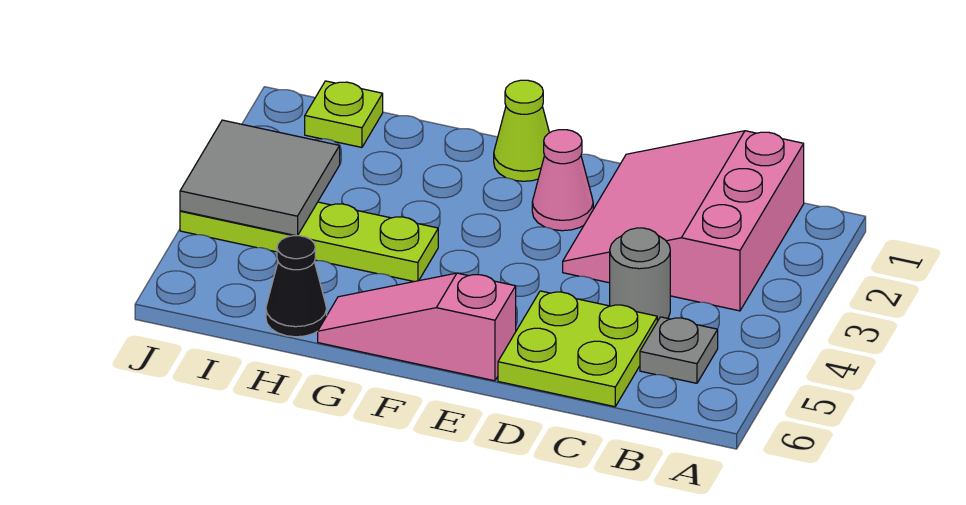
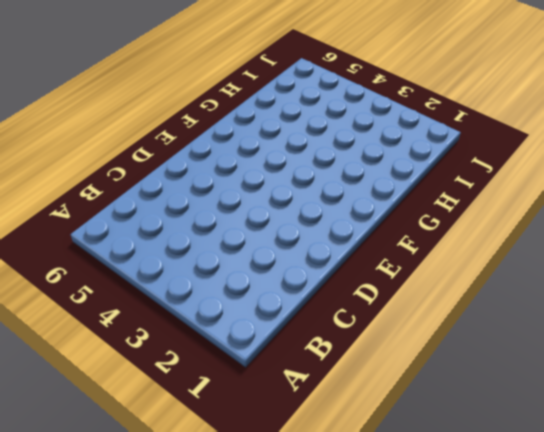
none -> pink slope B1:D3 level 1 top B
none -> grey plate B5 level 1

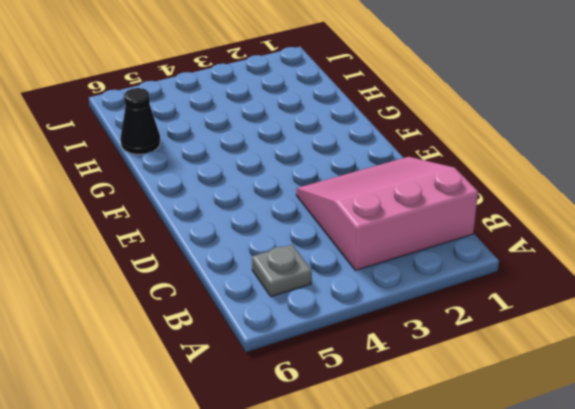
none -> grey round brick C4 level 1
none -> lime plate C5:D6 level 1

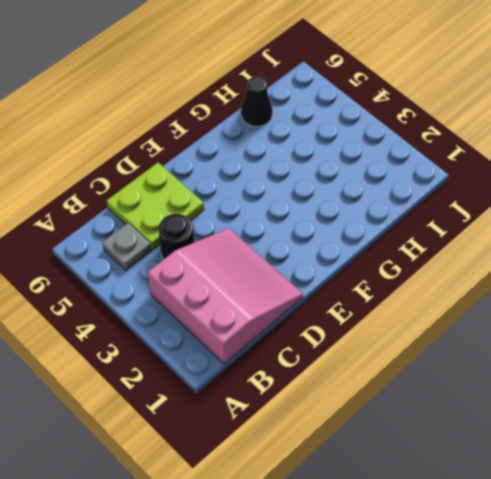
black round brick C4 level 1 -> grey round brick C4 level 1
none -> pink cone E2 level 1
none -> pink slope E6:G6 level 1 top E

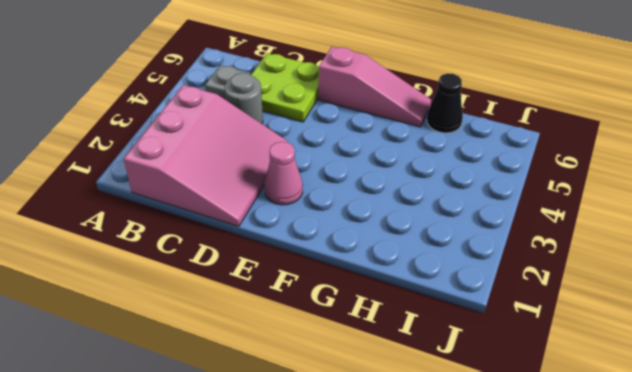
none -> lime cone F1 level 1
none -> lime plate G4:J4 level 1

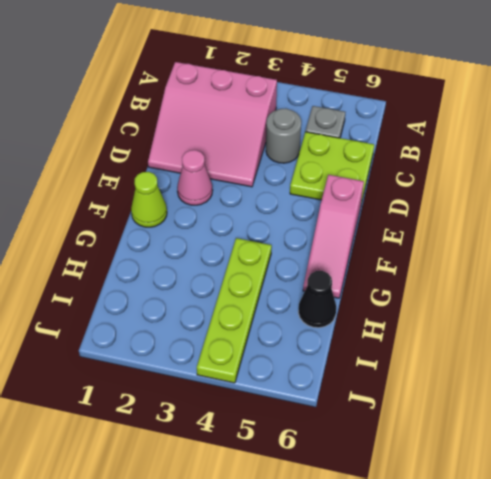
none -> lime plate I1 level 1
none -> grey tile I3:J4 level 2

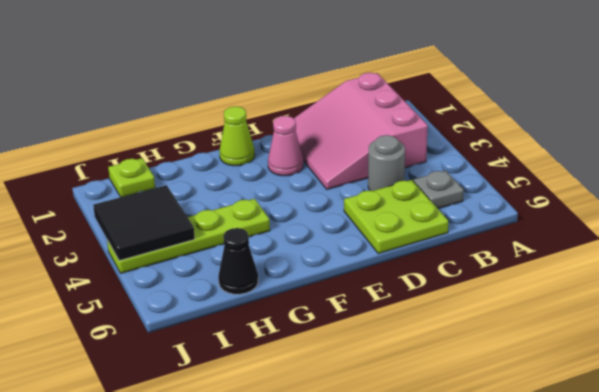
black tile I3:J4 level 2 -> grey tile I3:J4 level 2
none -> pink slope E6:G6 level 1 top E

